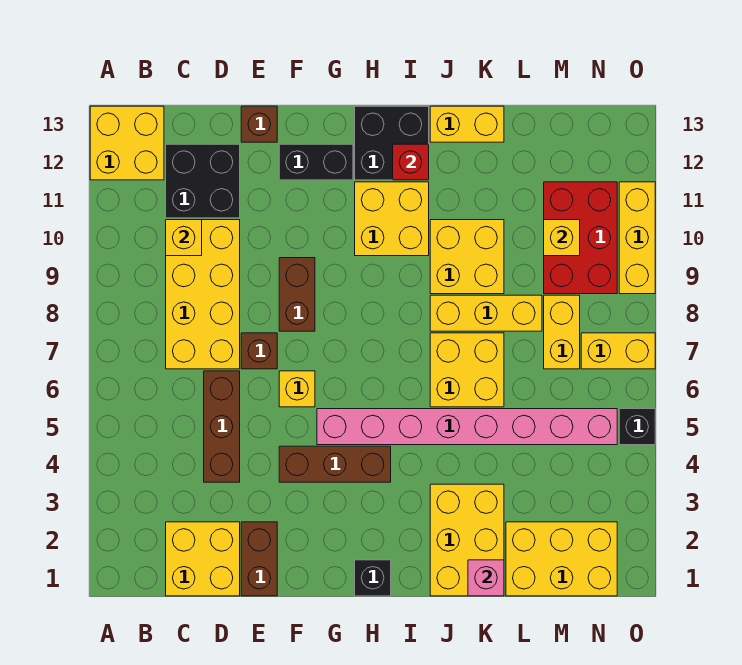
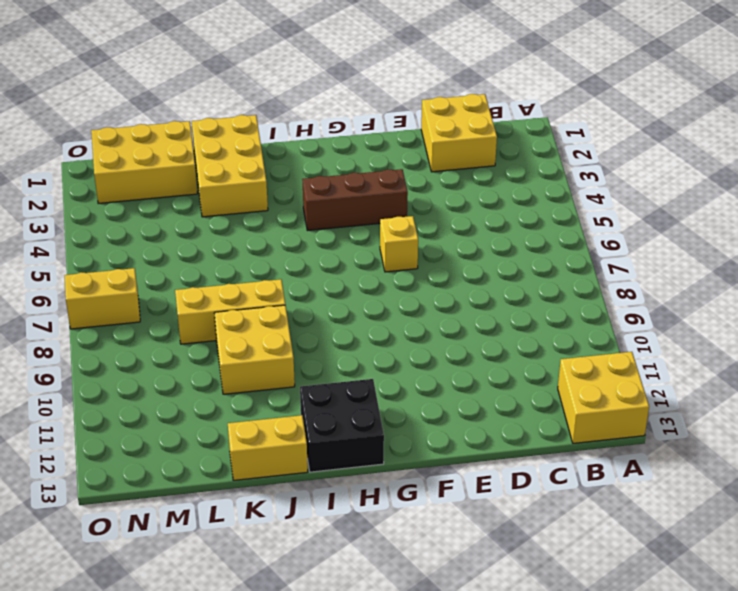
none -> yellow brick C7:D10 level 1
none -> black brick C11:D12 level 1
none -> brown brick D4:D6 level 1
none -> brown brick E1:E2 level 1

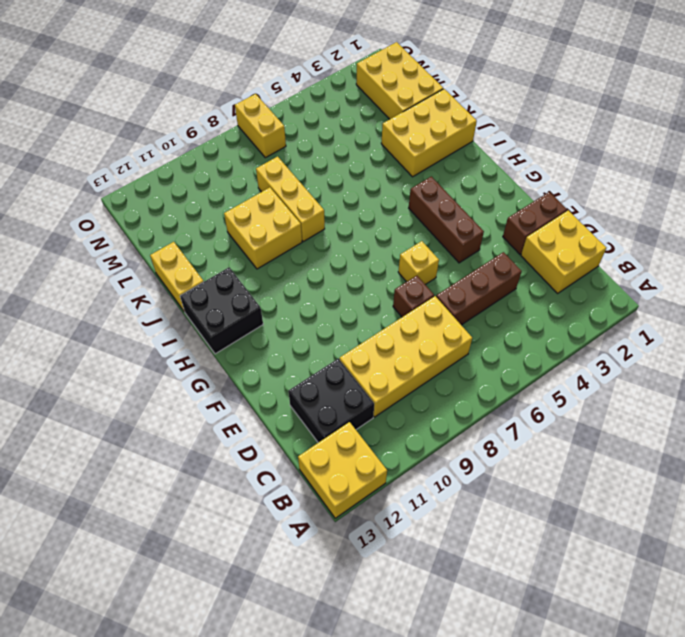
none -> brown brick E13 level 1
none -> brown brick F8:F9 level 1
none -> black brick F12:G12 level 1
none -> pink brick G5:N5 level 1

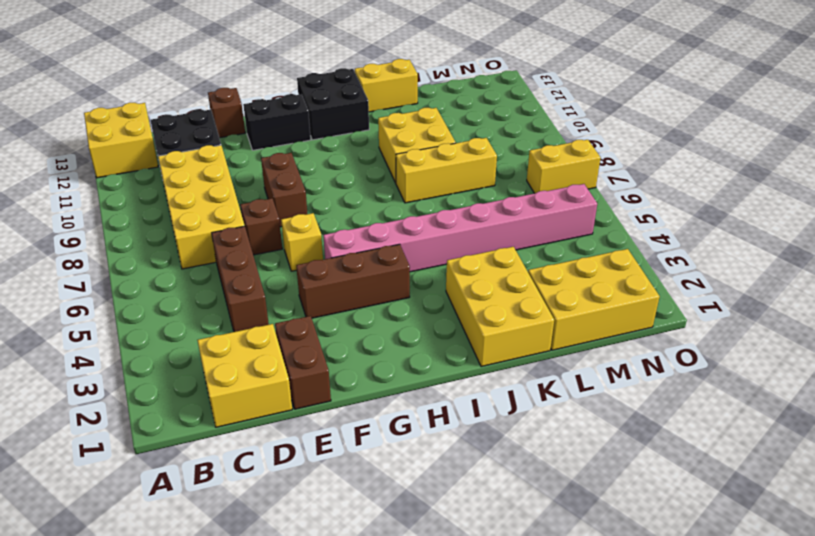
none -> black brick H1 level 1
none -> yellow brick H10:I11 level 1
none -> yellow brick J6:K7 level 1
none -> yellow brick M7:M8 level 1

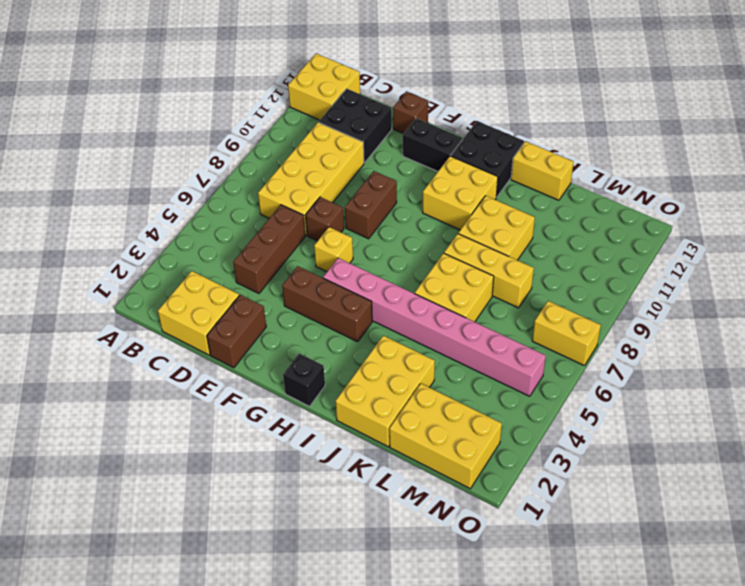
none -> yellow brick M7:M8 level 1
none -> red brick M9:N11 level 1
none -> black brick O5 level 1
none -> yellow brick O9:O11 level 1

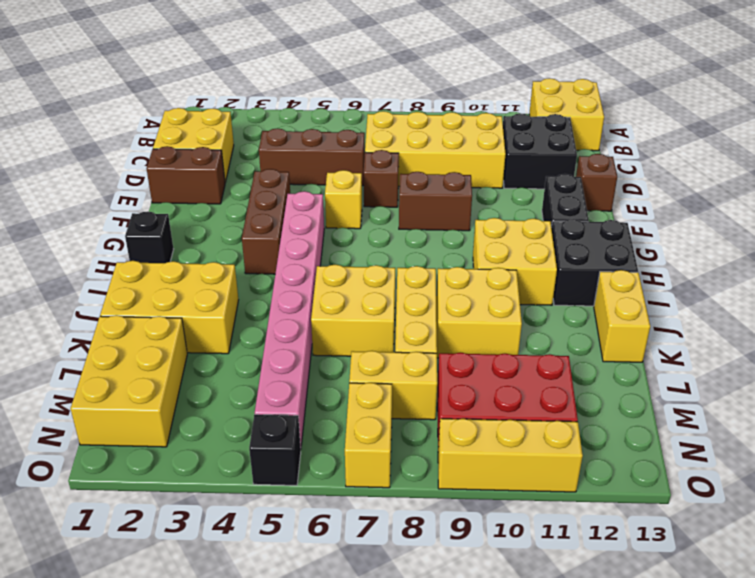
none -> yellow brick C10 level 2
none -> red brick I12 level 2
none -> pink brick K1 level 2
none -> yellow brick M10 level 2

